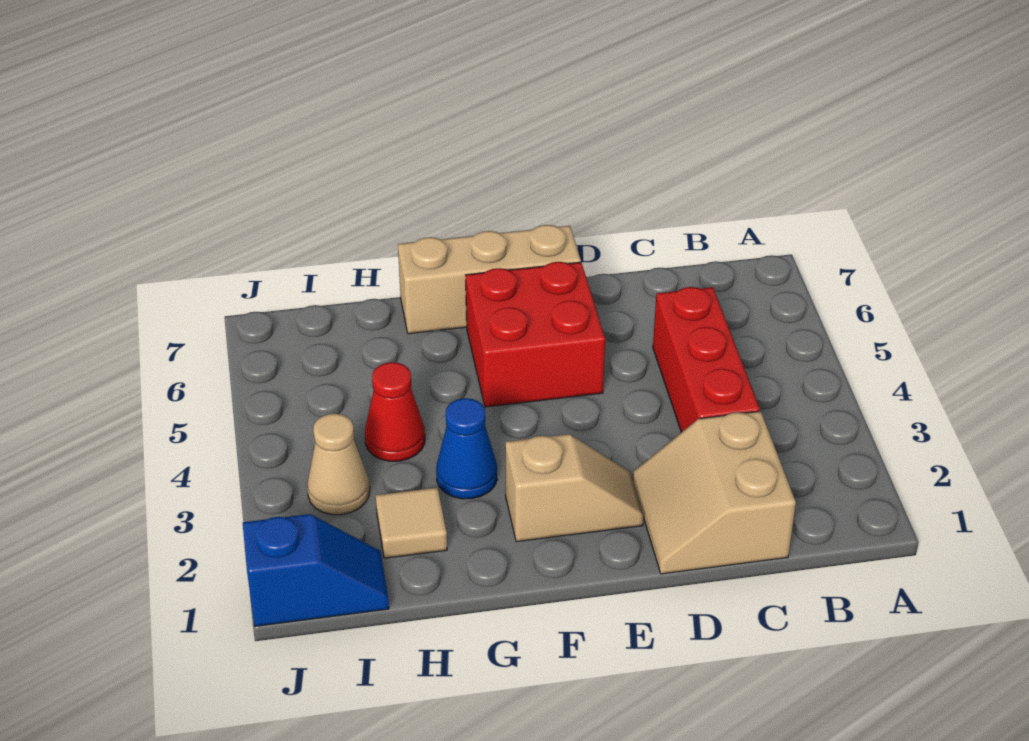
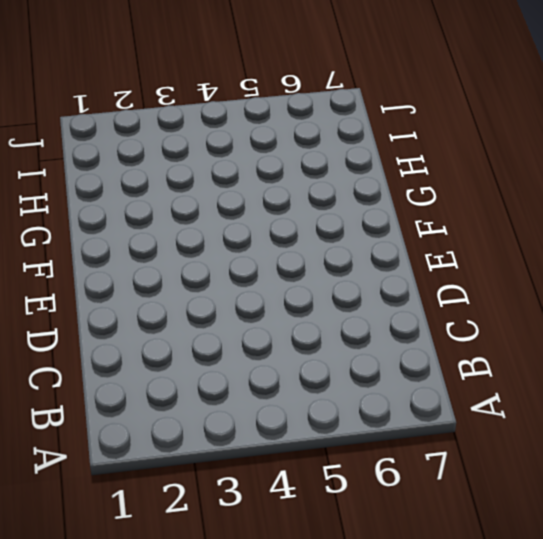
none -> tan slope C1:D2 level 1 top C
none -> red brick C3:C5 level 1

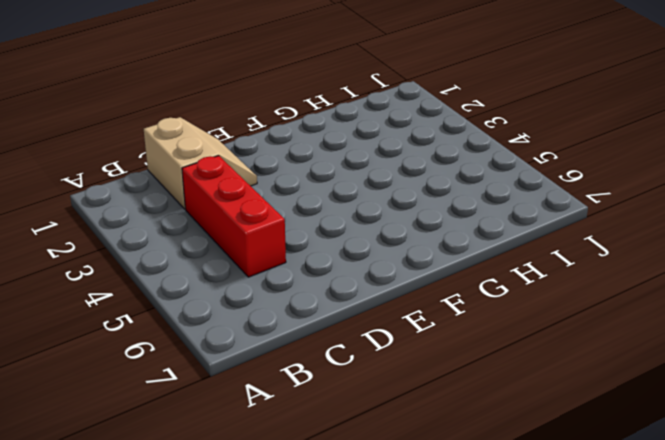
none -> tan slope E2:F2 level 1 top F
none -> red brick E5:F6 level 1

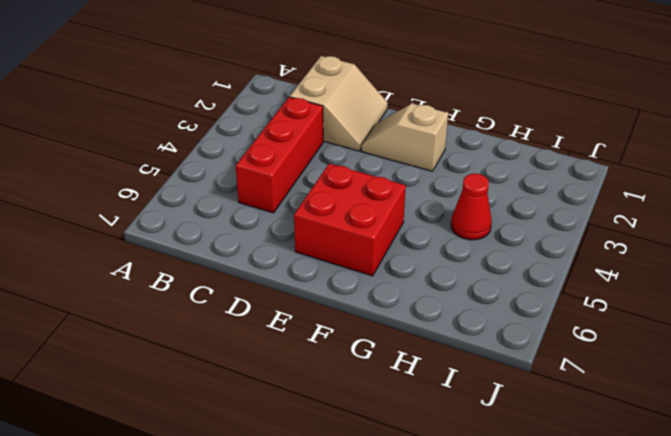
none -> tan brick E7:G7 level 1
none -> blue cone G3 level 1

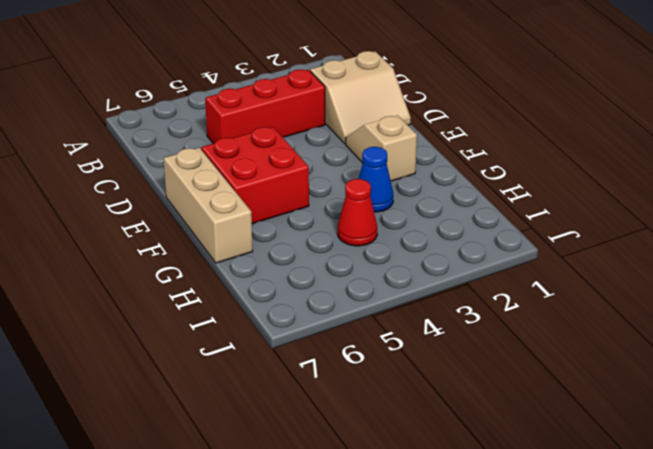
none -> tan tile H2 level 1
none -> blue slope I1:J1 level 1 top J

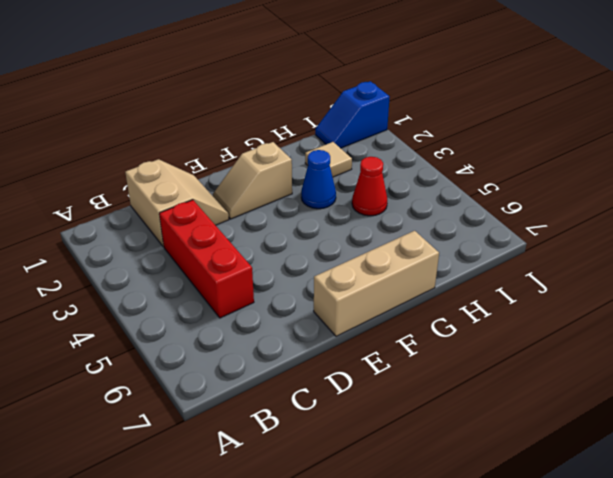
none -> red brick E5:F6 level 1
none -> tan cone I3 level 1

